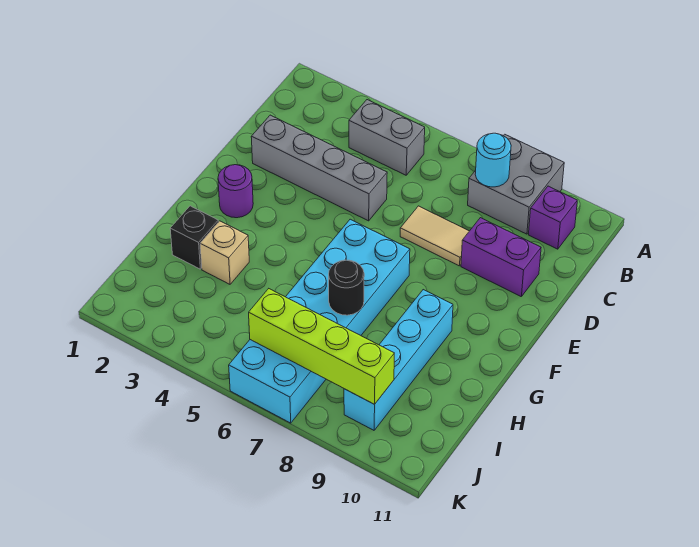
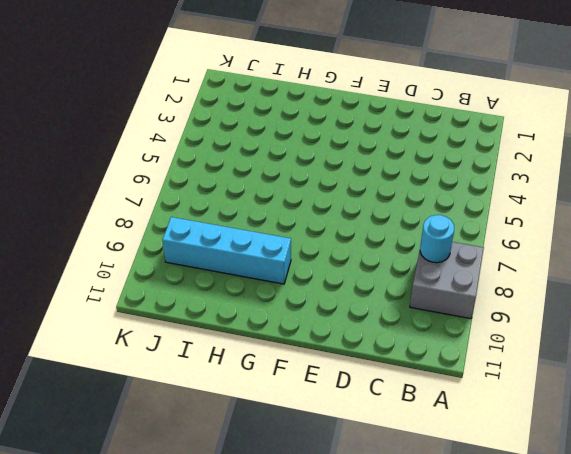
none -> grey brick B4:B5 level 1
none -> purple brick B10 level 1
none -> grey brick D2:D5 level 1

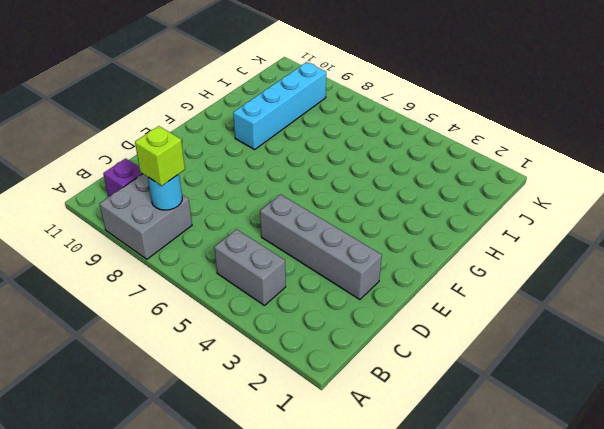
lime brick B8 level 3 -> none
none -> tan tile D7:D8 level 1
none -> purple brick D9:D10 level 1
none -> purple round brick F2 level 1

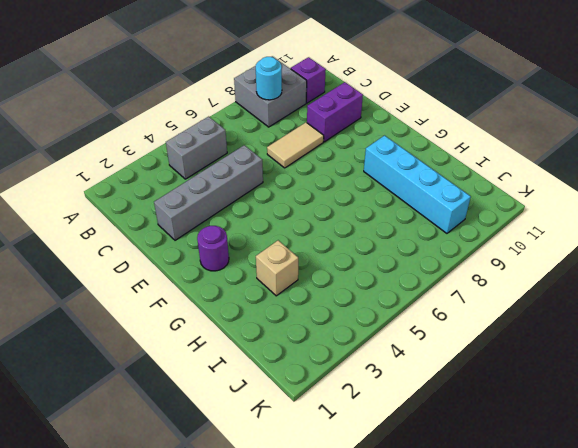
none -> cyan brick F6:K7 level 1
none -> black brick H2 level 1
none -> black round brick H7 level 2

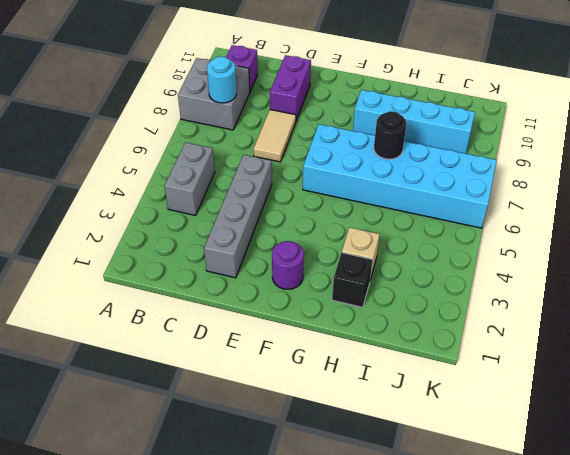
none -> lime brick J6:J9 level 2

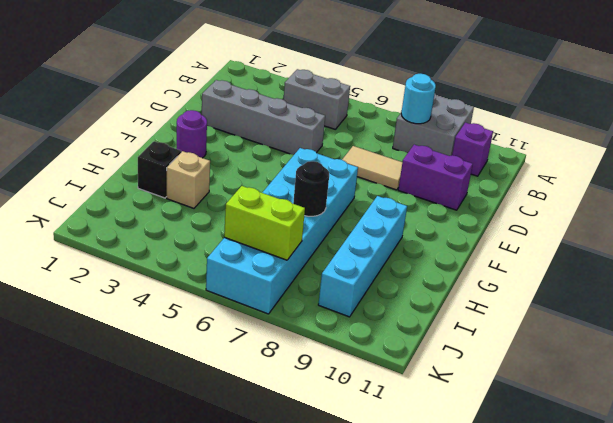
lime brick J6:J7 level 2 -> lime brick J6:J9 level 2

